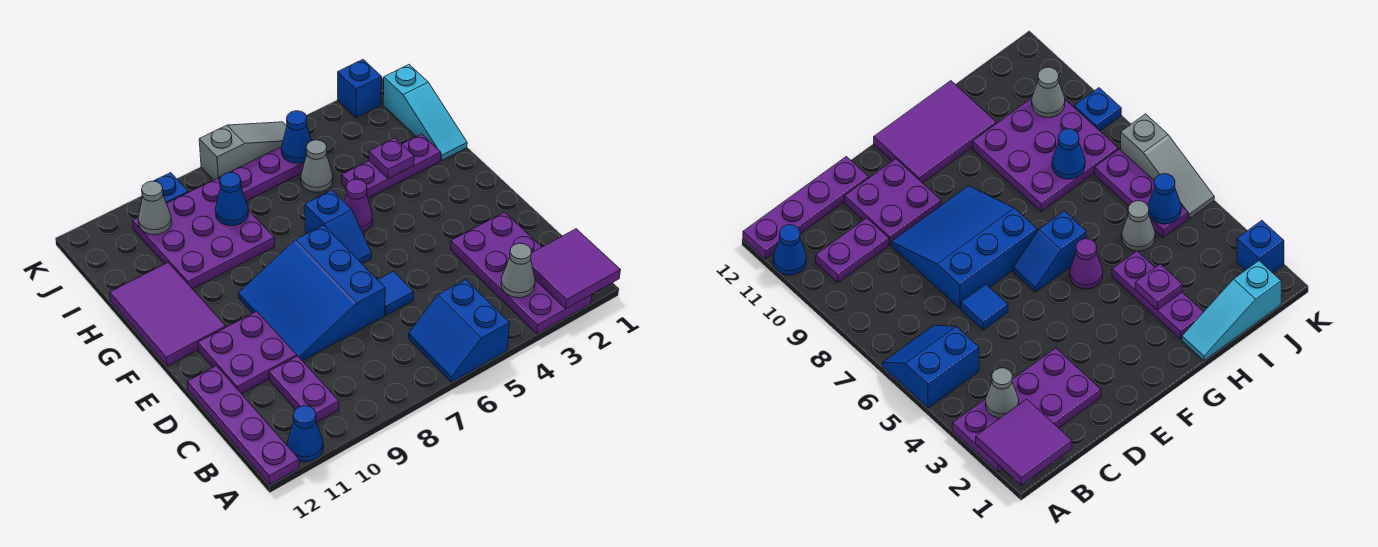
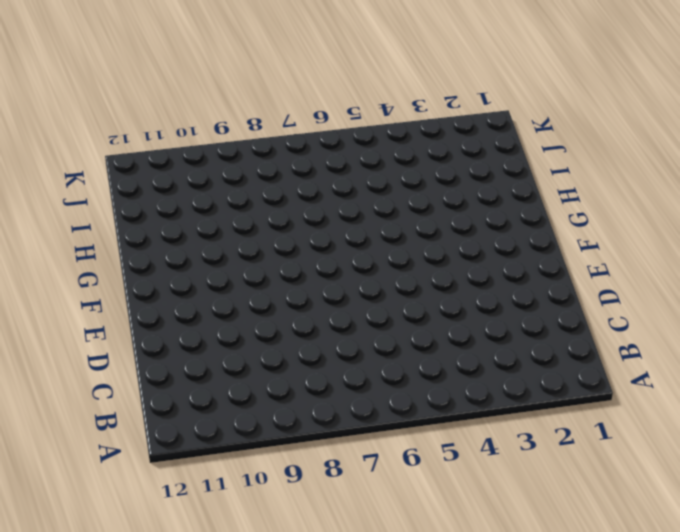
none -> purple plate A2:D3 level 1
none -> blue slope A5:B6 level 1 top 5
none -> blue cone A11 level 1

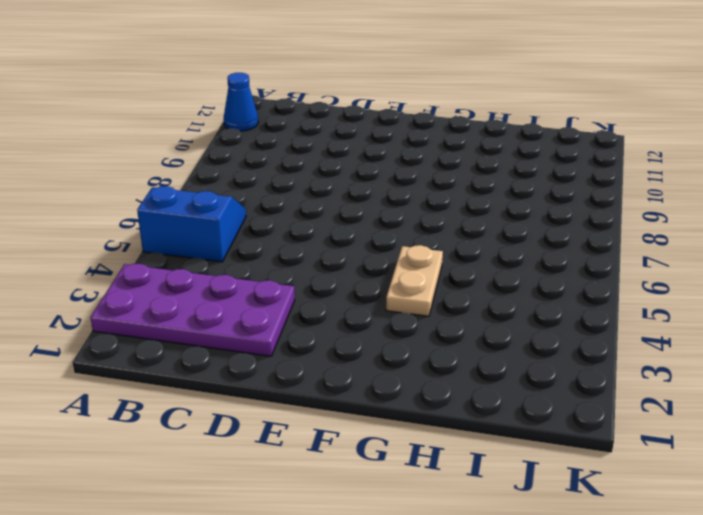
tan plate G4:G5 level 1 -> purple cone G5 level 1
none -> purple plate A12:D12 level 1
none -> purple plate B10:C10 level 1
none -> blue tile D6 level 1

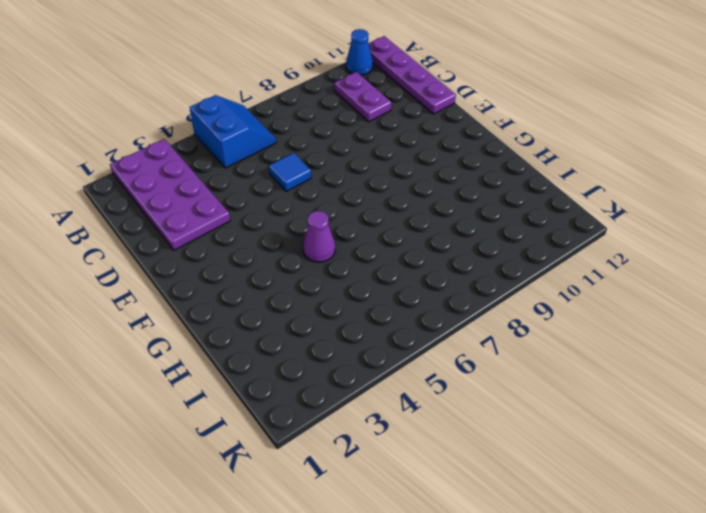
none -> blue slope D7:F9 level 1 top 7
none -> purple plate D10:E11 level 1
none -> blue slope F6:G6 level 1 top G

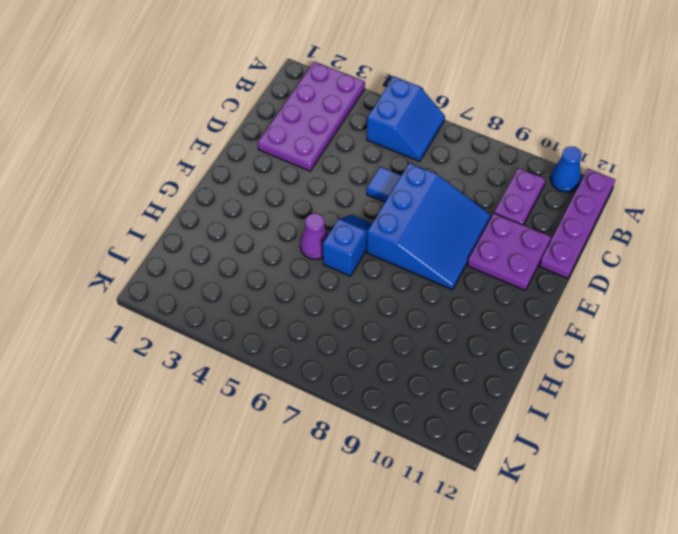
none -> purple tile F11:H12 level 1
none -> cyan slope H1:J1 level 1 top J
none -> purple plate H2:H4 level 1

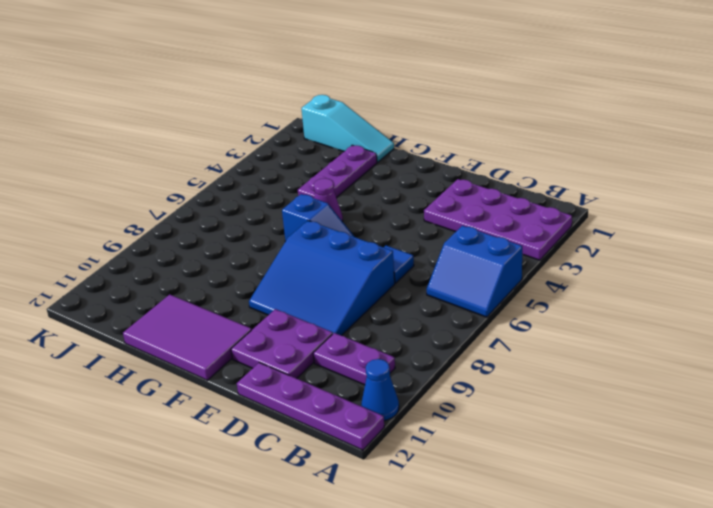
none -> purple plate H8:J10 level 1
none -> grey cone I5 level 1
none -> purple plate J5:J7 level 1

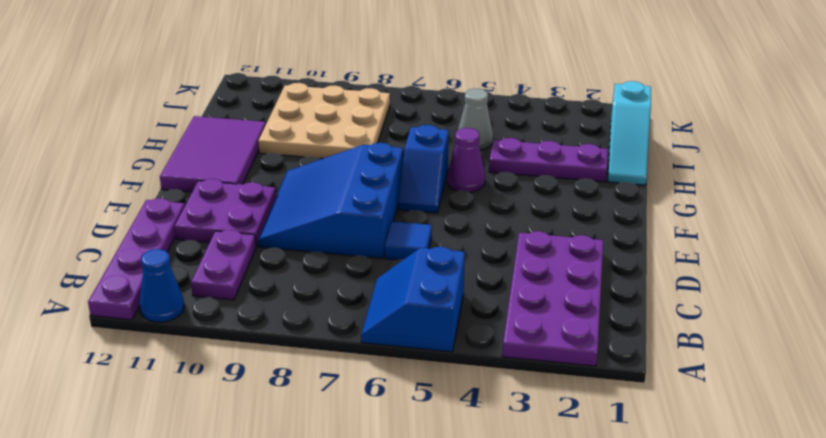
tan plate H8:J10 level 1 -> purple plate H8:J10 level 1
none -> purple plate J5:J7 level 1
none -> blue brick K2 level 1
none -> grey slope K5:K7 level 1 top 7

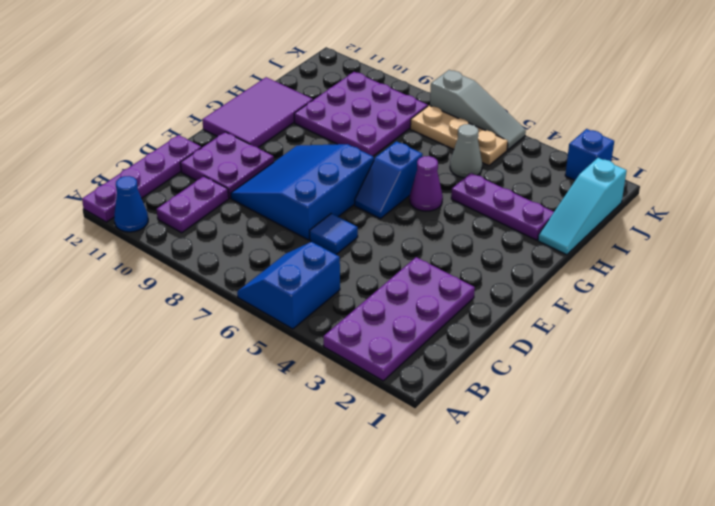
tan plate J5:J7 level 1 -> purple plate J5:J7 level 1
none -> blue plate K9 level 1
none -> purple tile A1:B2 level 2
none -> grey cone B3 level 2

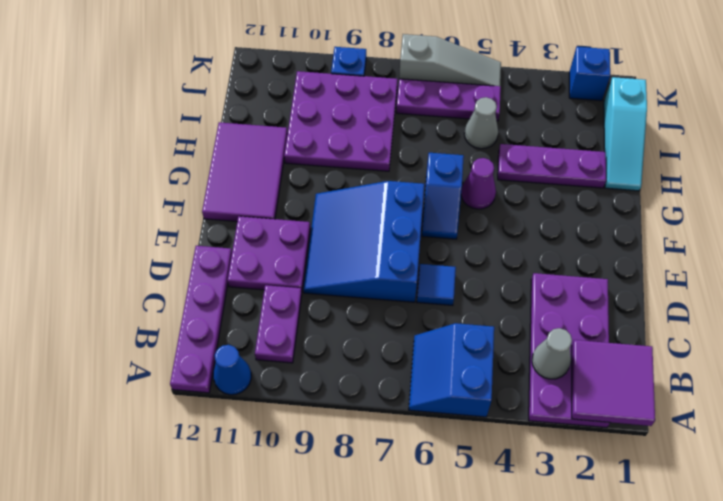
none -> purple plate H3 level 2
none -> blue cone I8 level 2
none -> blue cone J5 level 2

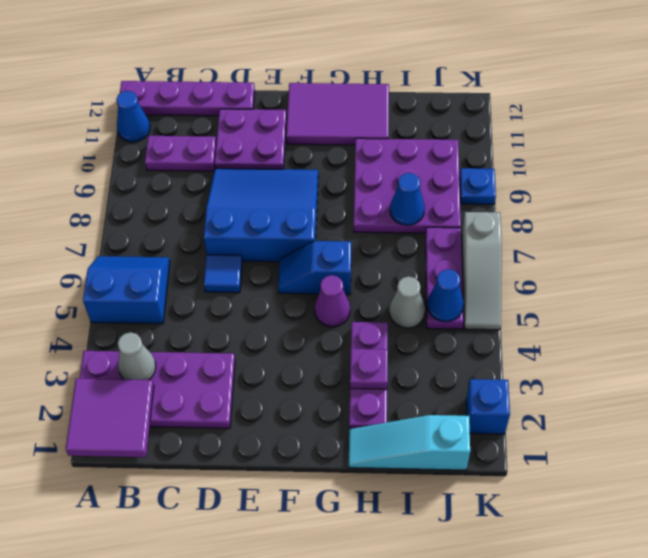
none -> grey cone J10 level 2

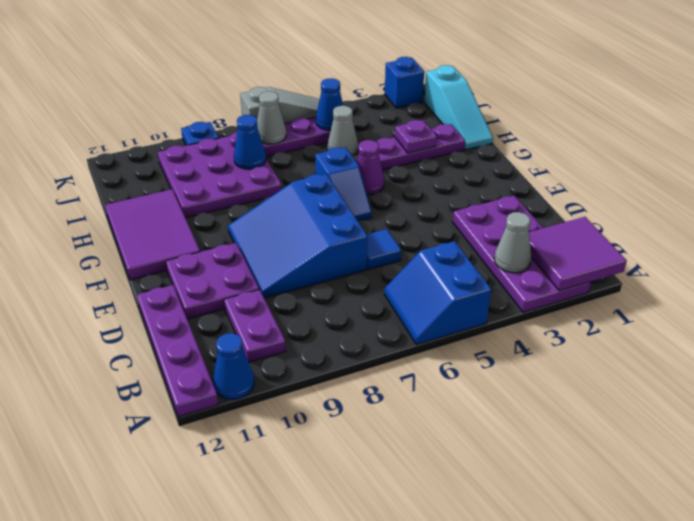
grey cone J7 level 2 -> grey cone J10 level 2

